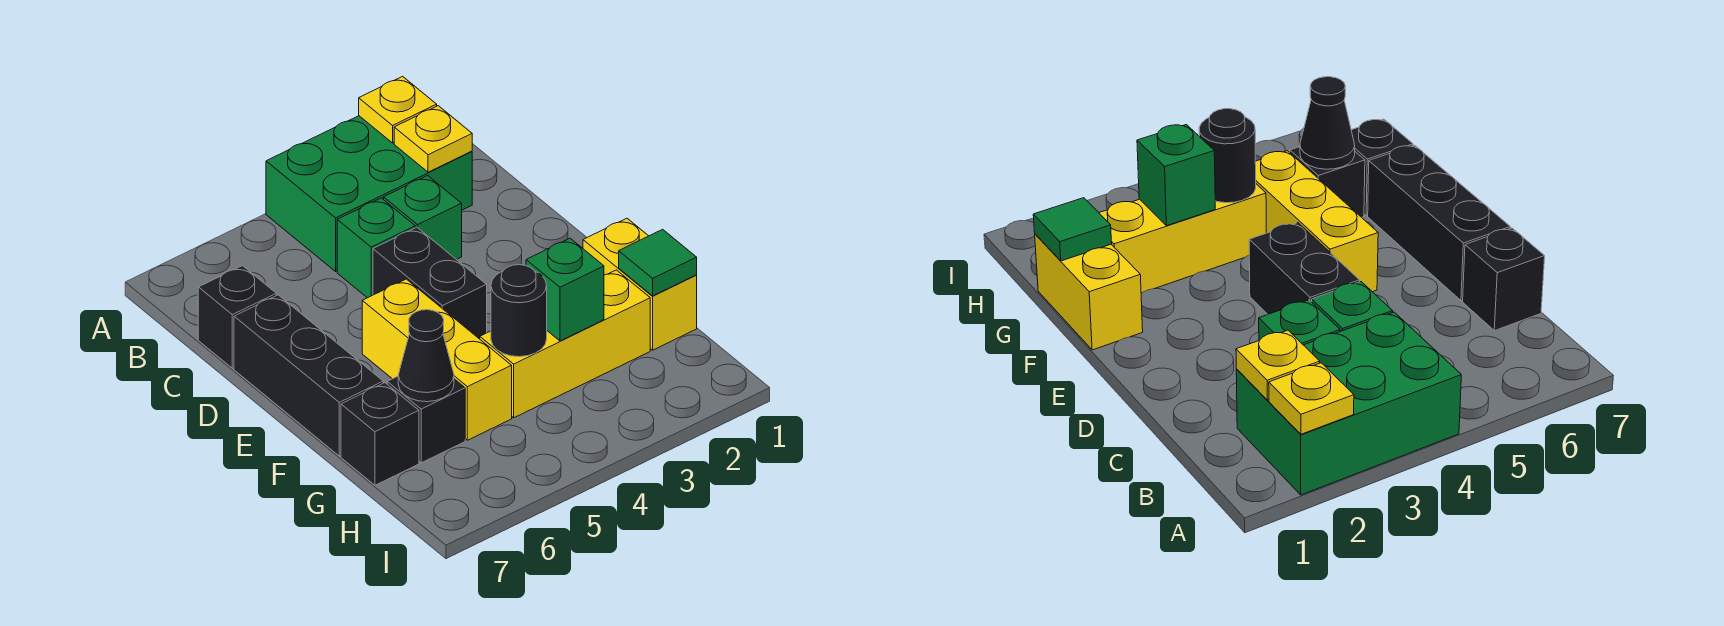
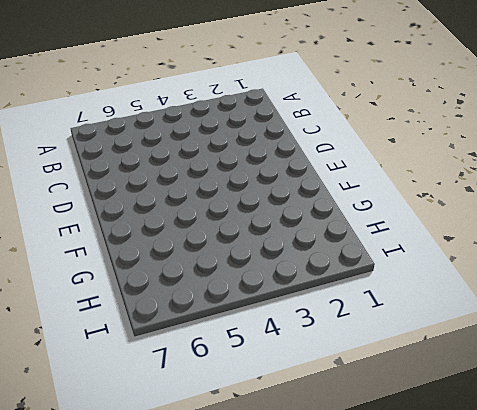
none -> green brick A2:B4 level 1
none -> green brick C3 level 1
none -> green brick C4 level 1

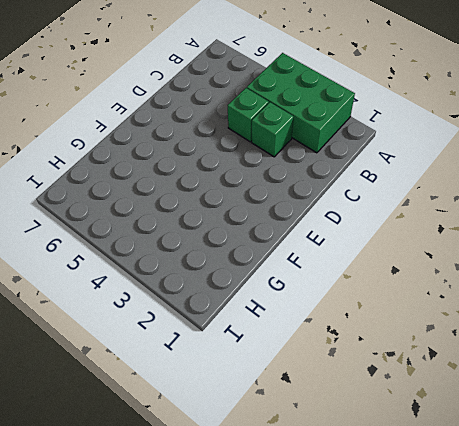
none -> black brick C7 level 1
none -> black brick D4:E4 level 1
none -> black brick D7:F7 level 1

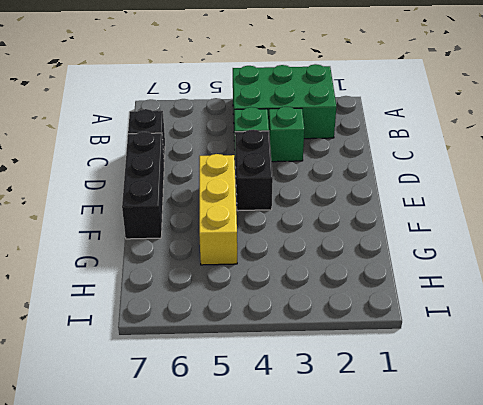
none -> yellow brick F1:G1 level 1
none -> yellow brick G2:G4 level 1
none -> black brick G6 level 1

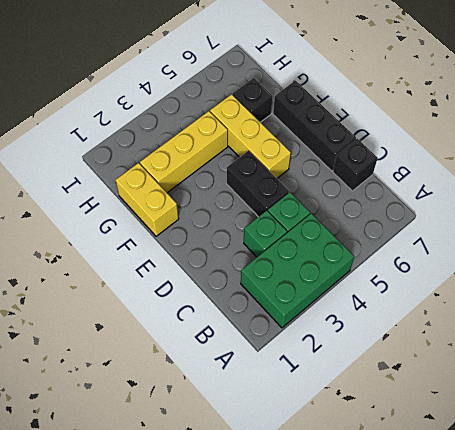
none -> black brick G7 level 1
none -> yellow plate A2 level 2
none -> yellow plate B2 level 2

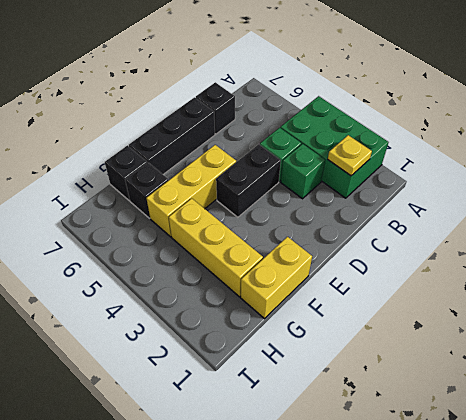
none -> yellow plate A2 level 2
none -> green tile G1 level 2
none -> green brick G3 level 2

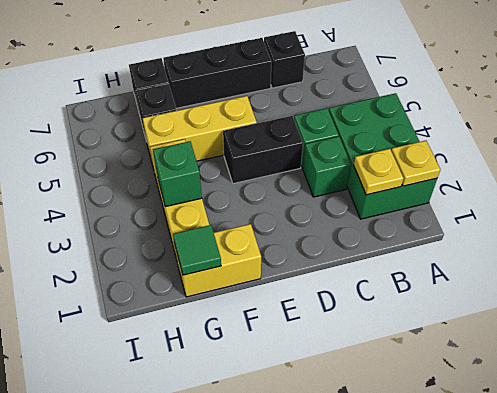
none -> black round brick G4 level 2
none -> black cone G6 level 2

